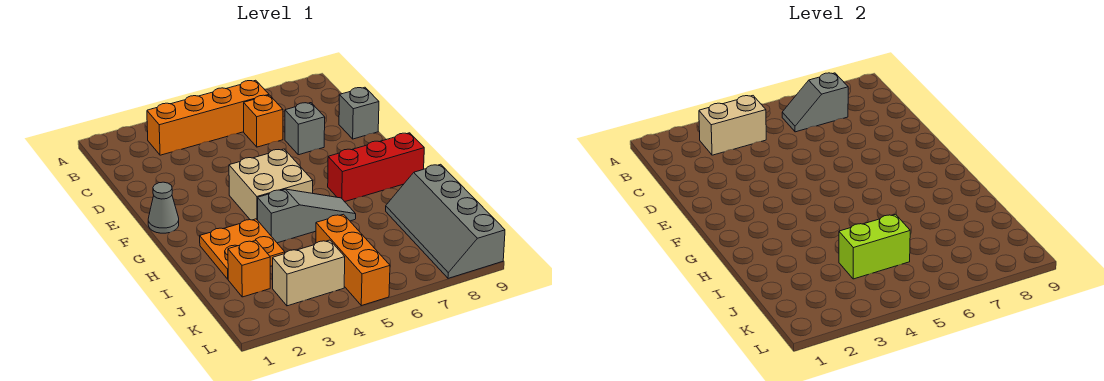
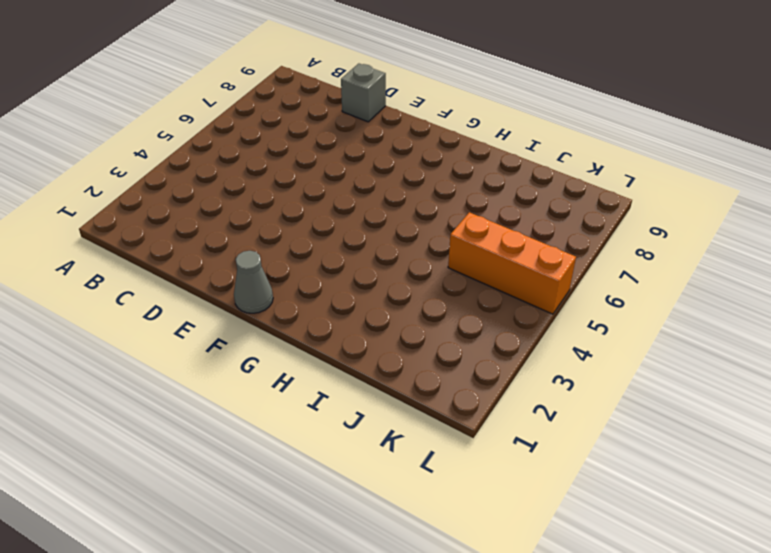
none -> orange brick B3:B6 level 1
none -> orange brick C6 level 1
none -> grey brick D7 level 1

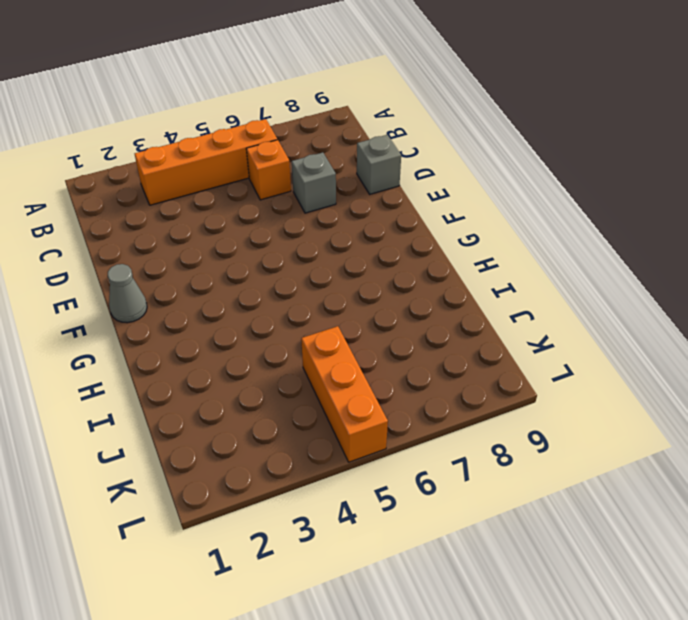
none -> tan brick F4:G5 level 1
none -> red brick G7:G9 level 1
none -> orange plate H2:I3 level 1

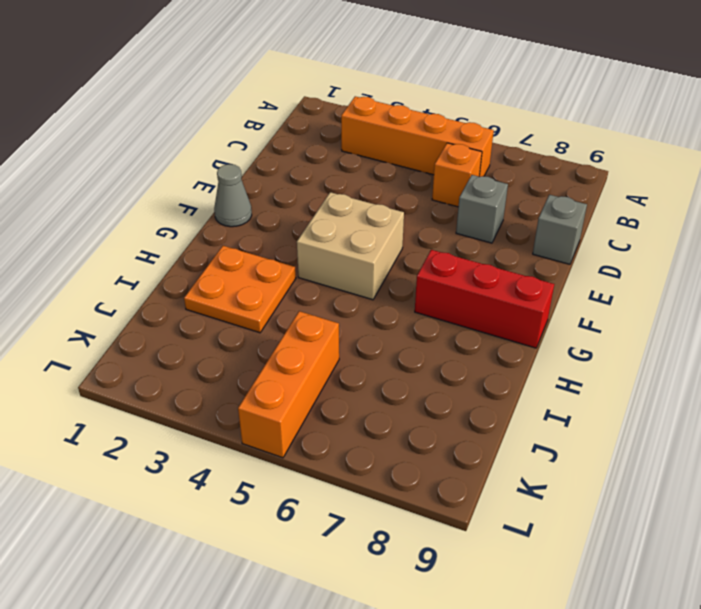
none -> grey slope H4:H6 level 1 top 4
none -> grey slope I8:L9 level 1 top 9
none -> orange brick J2 level 1

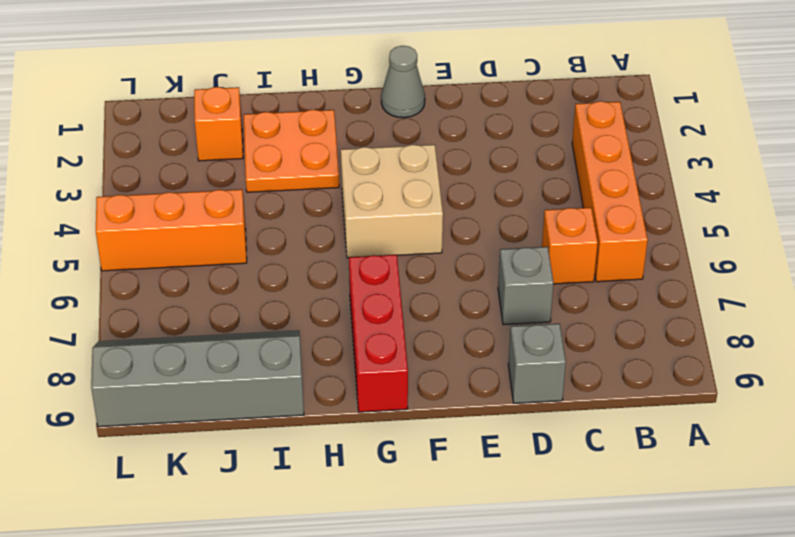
none -> grey slope H4:H6 level 1 top 4
none -> tan brick K3:K4 level 1
none -> tan brick B3:B4 level 2

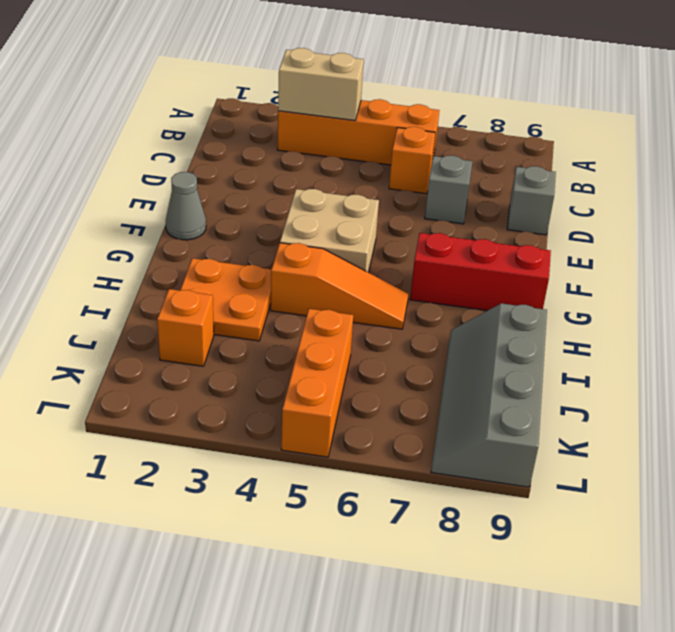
orange slope H4:H6 level 1 top 4 -> grey slope H4:H6 level 1 top 4
none -> tan brick K3:K4 level 1
none -> grey slope B6:B7 level 2 top 7
none -> lime brick J4:J5 level 2

